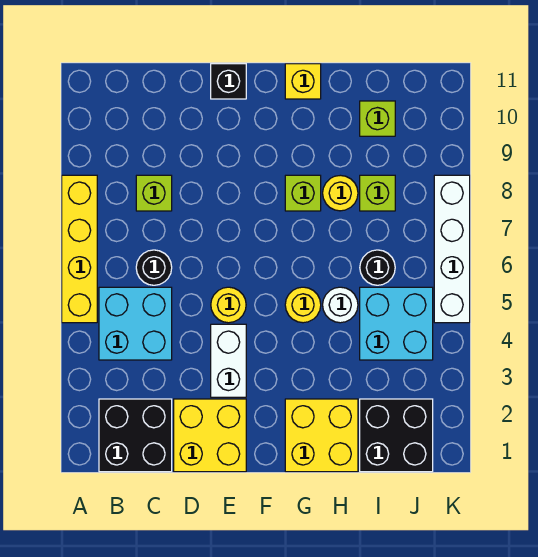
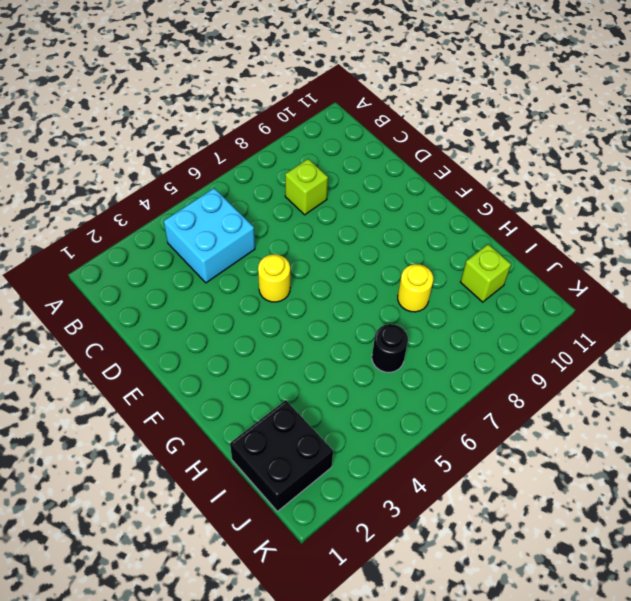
none -> yellow brick A5:A8 level 1
none -> black brick B1:C2 level 1
none -> black round brick C6 level 1

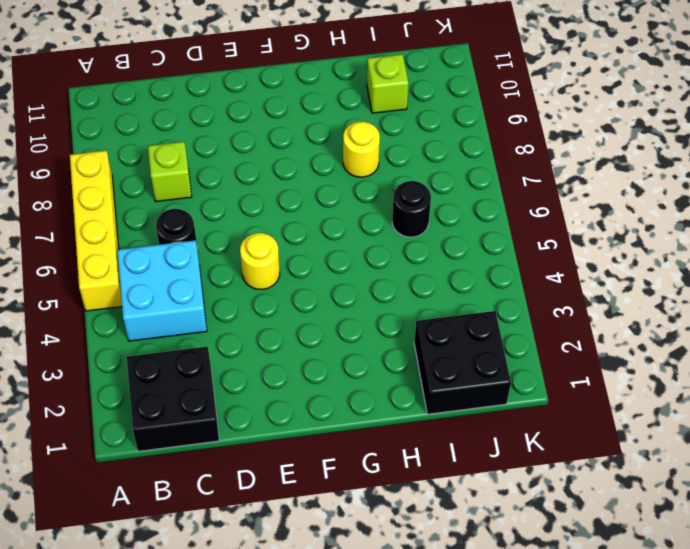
none -> yellow brick D1:E2 level 1
none -> white brick E3:E4 level 1
none -> black brick E11 level 1

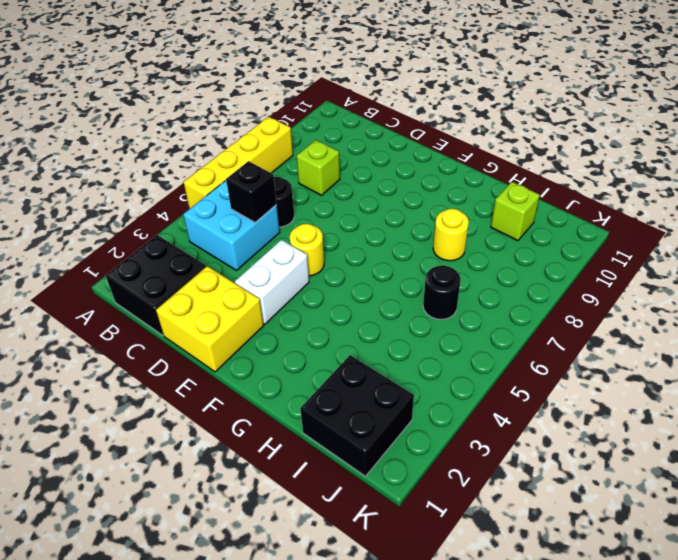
black brick C5 level 2 -> black brick E11 level 1
none -> yellow brick G1:H2 level 1
none -> yellow round brick G5 level 1
none -> lime brick G8 level 1

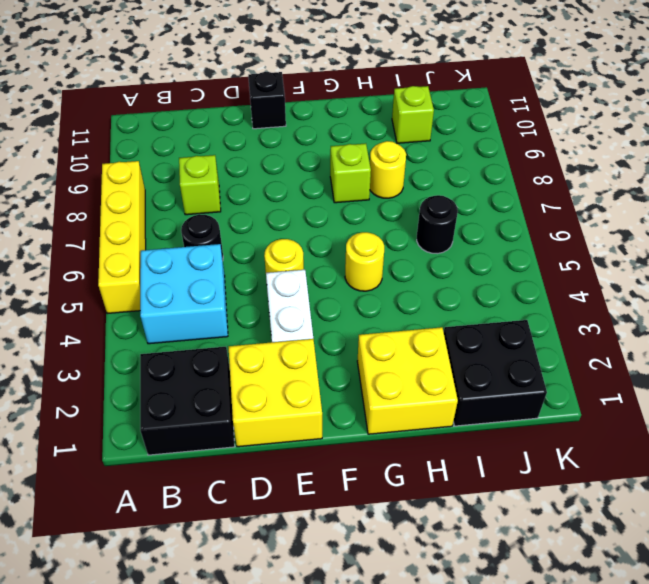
none -> yellow brick G11 level 1
none -> white round brick H5 level 1
none -> cyan brick I4:J5 level 1

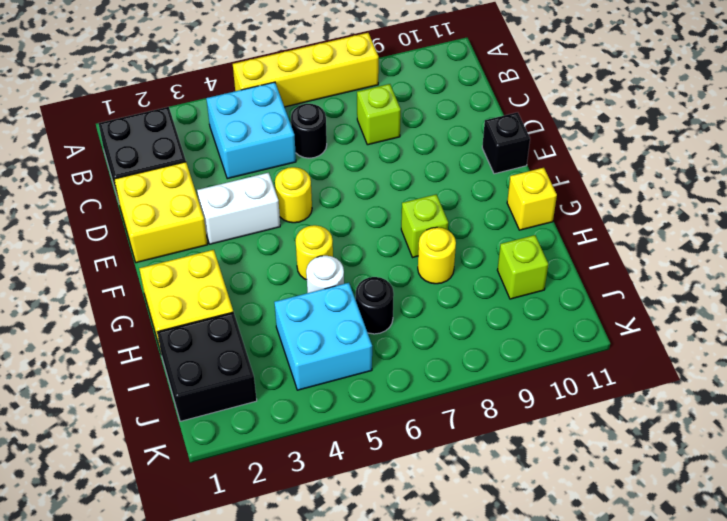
none -> lime brick I8 level 1
none -> white brick K5:K8 level 1

